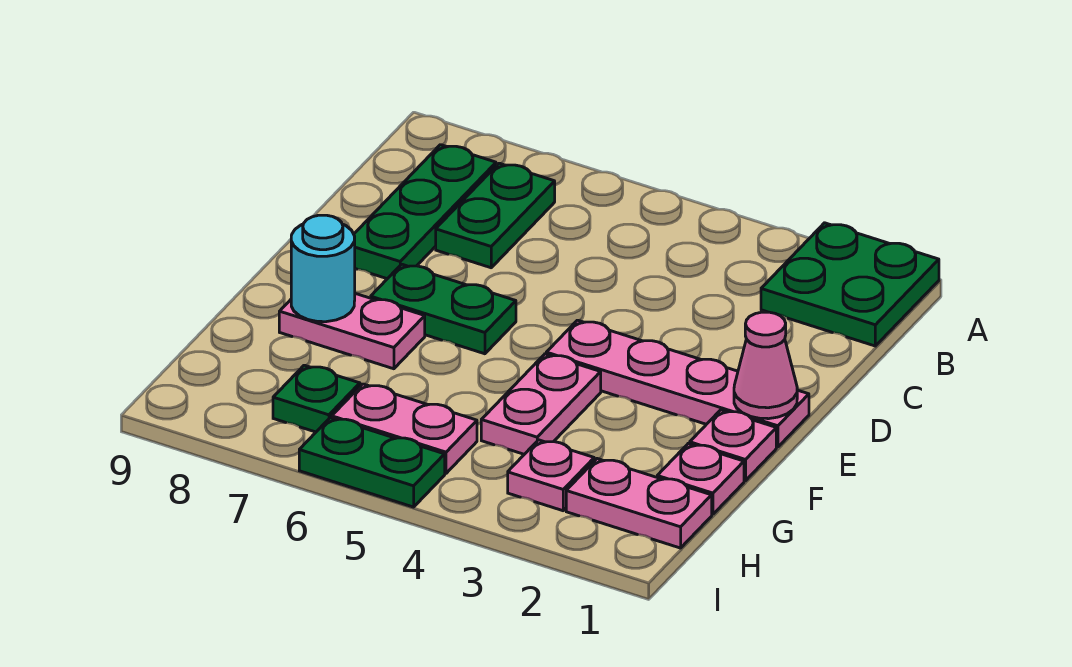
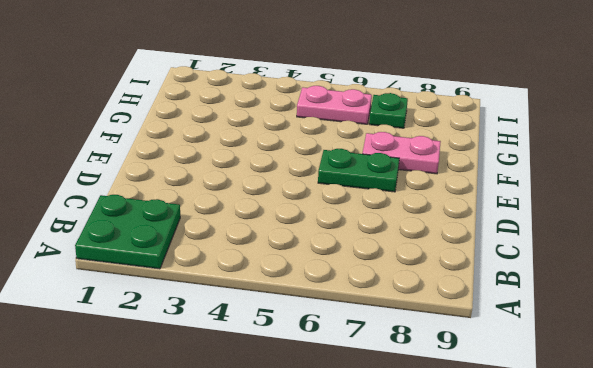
none -> green plate B7:C7 level 1
none -> green plate B8:D8 level 1
none -> pink plate E1:E4 level 1

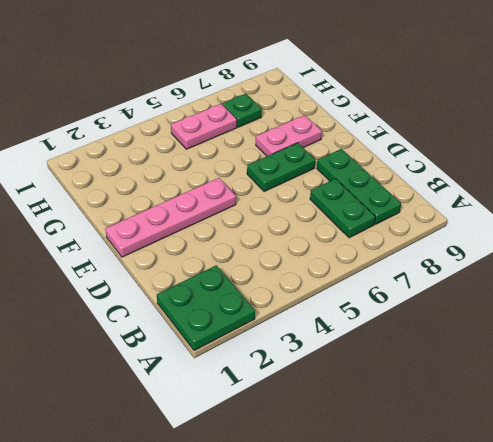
none -> pink plate F1 level 1
none -> pink plate F4:G4 level 1
none -> pink plate G1 level 1

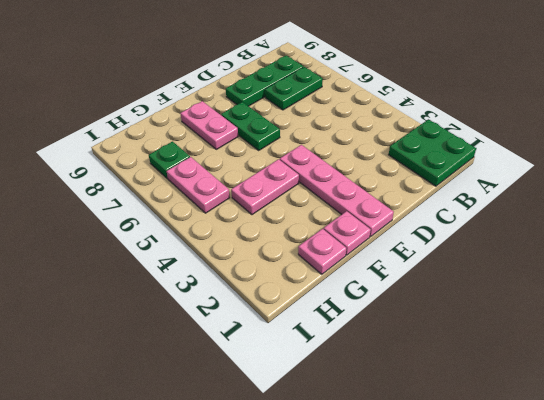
none -> pink plate H1:H2 level 1
none -> pink plate H3 level 1
none -> green plate I5:I6 level 1

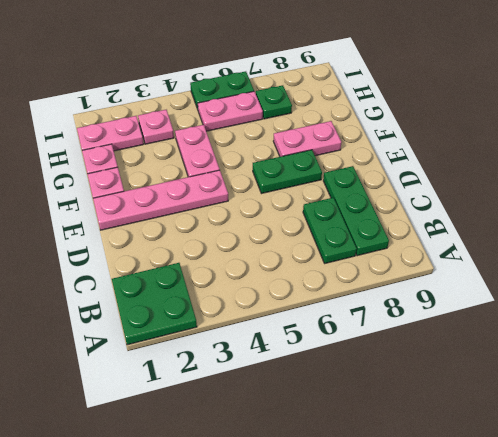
none -> pink cone E1 level 2
none -> cyan round brick F8 level 2

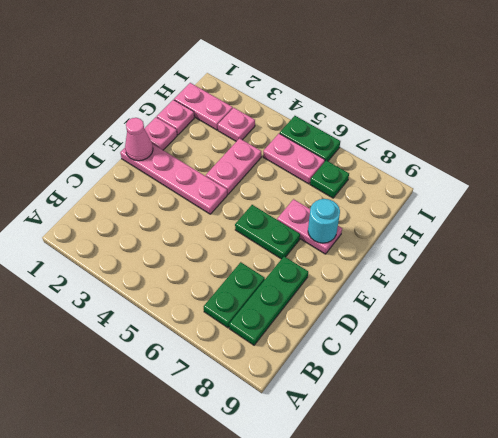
none -> green plate A1:B2 level 1

